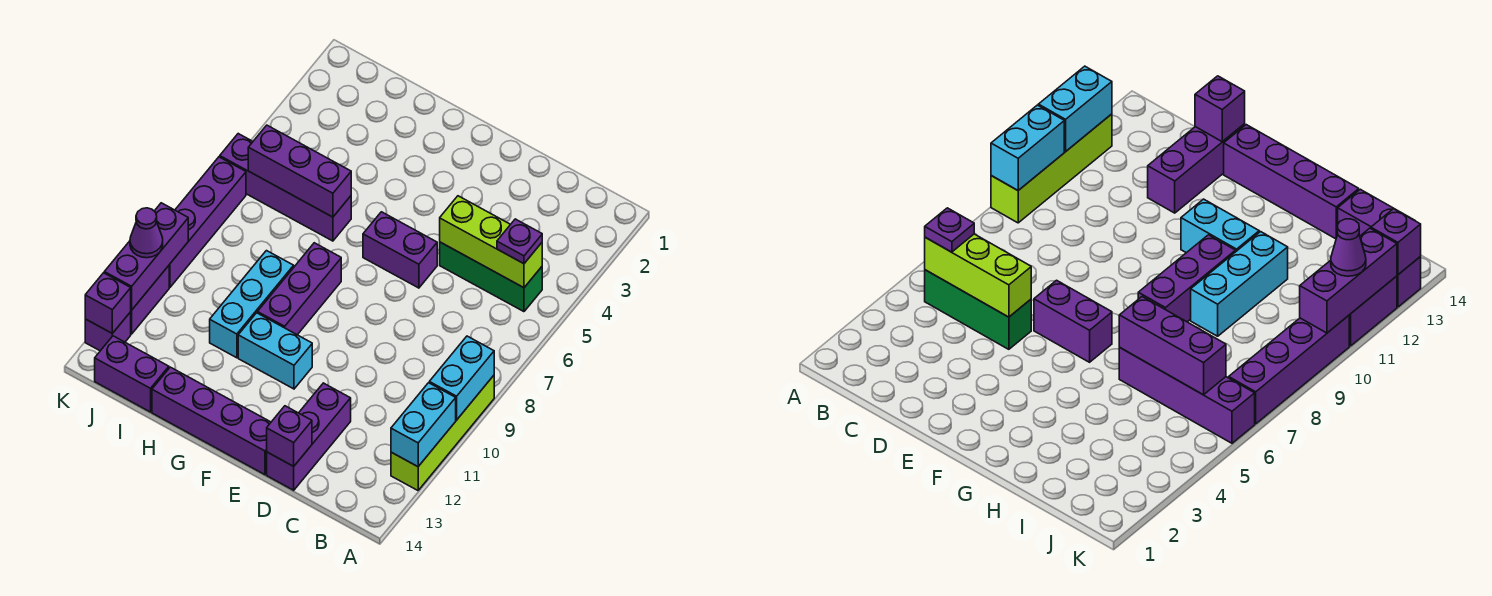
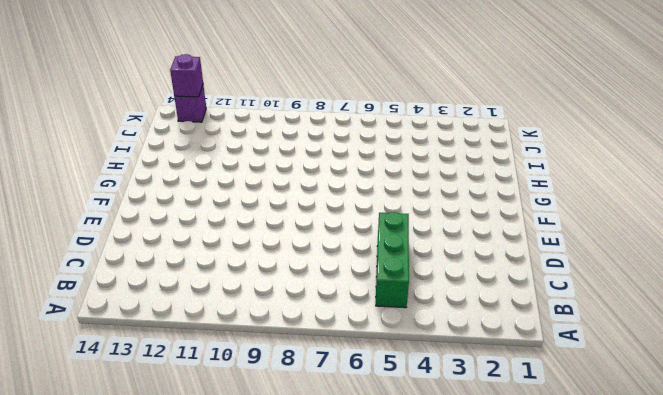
none -> lime brick A9:A12 level 1
none -> purple brick D12:D14 level 1
none -> purple brick E6:F6 level 1

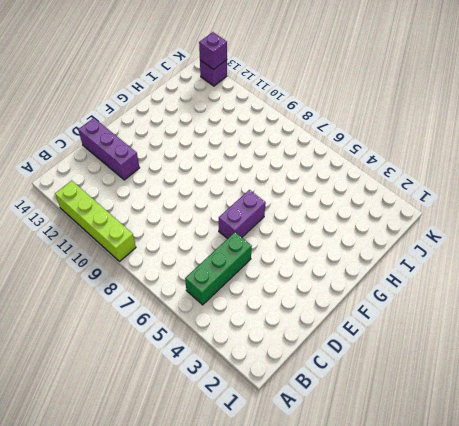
none -> purple brick E14:H14 level 1
none -> cyan brick F11:G11 level 1
none -> purple brick G8:G10 level 1

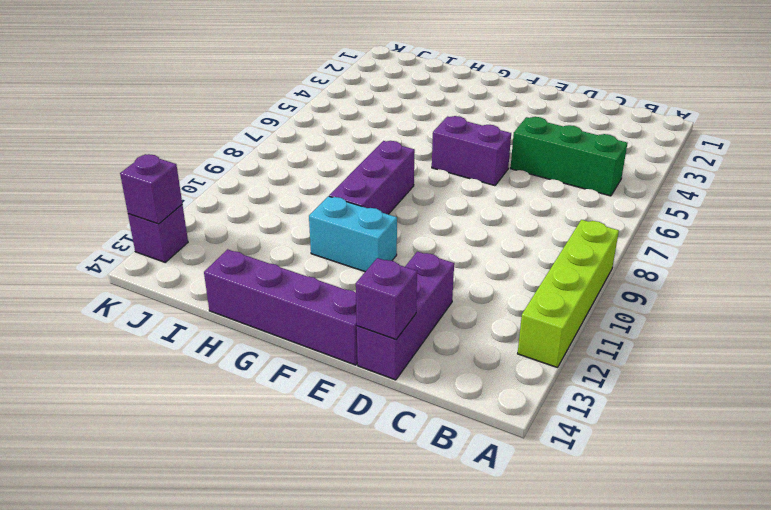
none -> purple brick H6:K6 level 1
none -> cyan brick H9:H11 level 1
none -> purple brick I14:J14 level 1

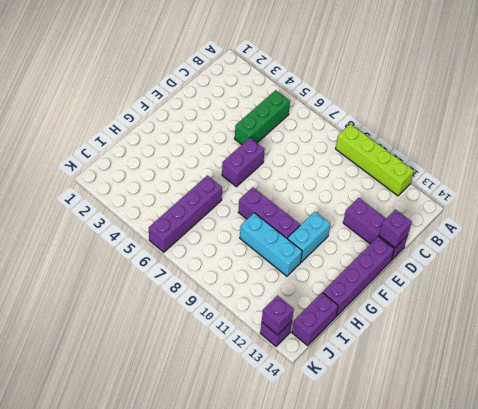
none -> purple brick K7:K10 level 1
none -> purple brick K11:K12 level 1
none -> cyan brick A9:A10 level 2

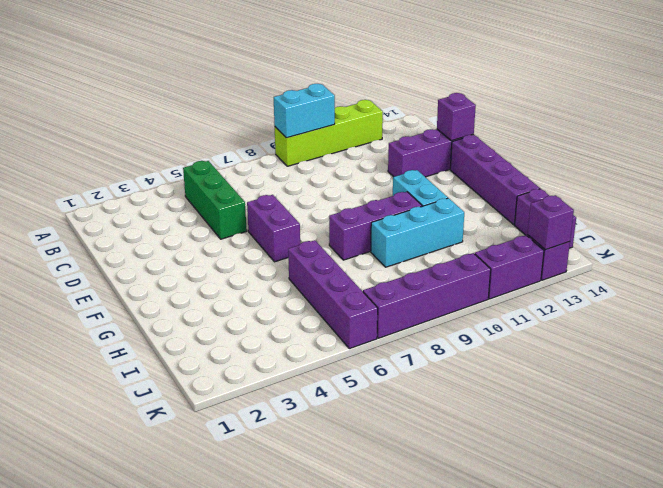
none -> cyan brick A11:A12 level 2
none -> lime brick B5:D5 level 2
none -> purple brick H6:J6 level 2

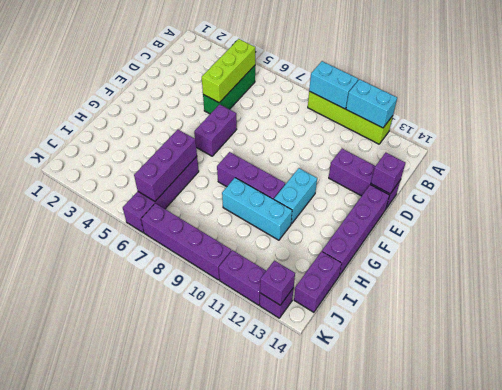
none -> purple brick K10:K12 level 2
none -> purple plate B5 level 3
none -> purple cone K11 level 3

